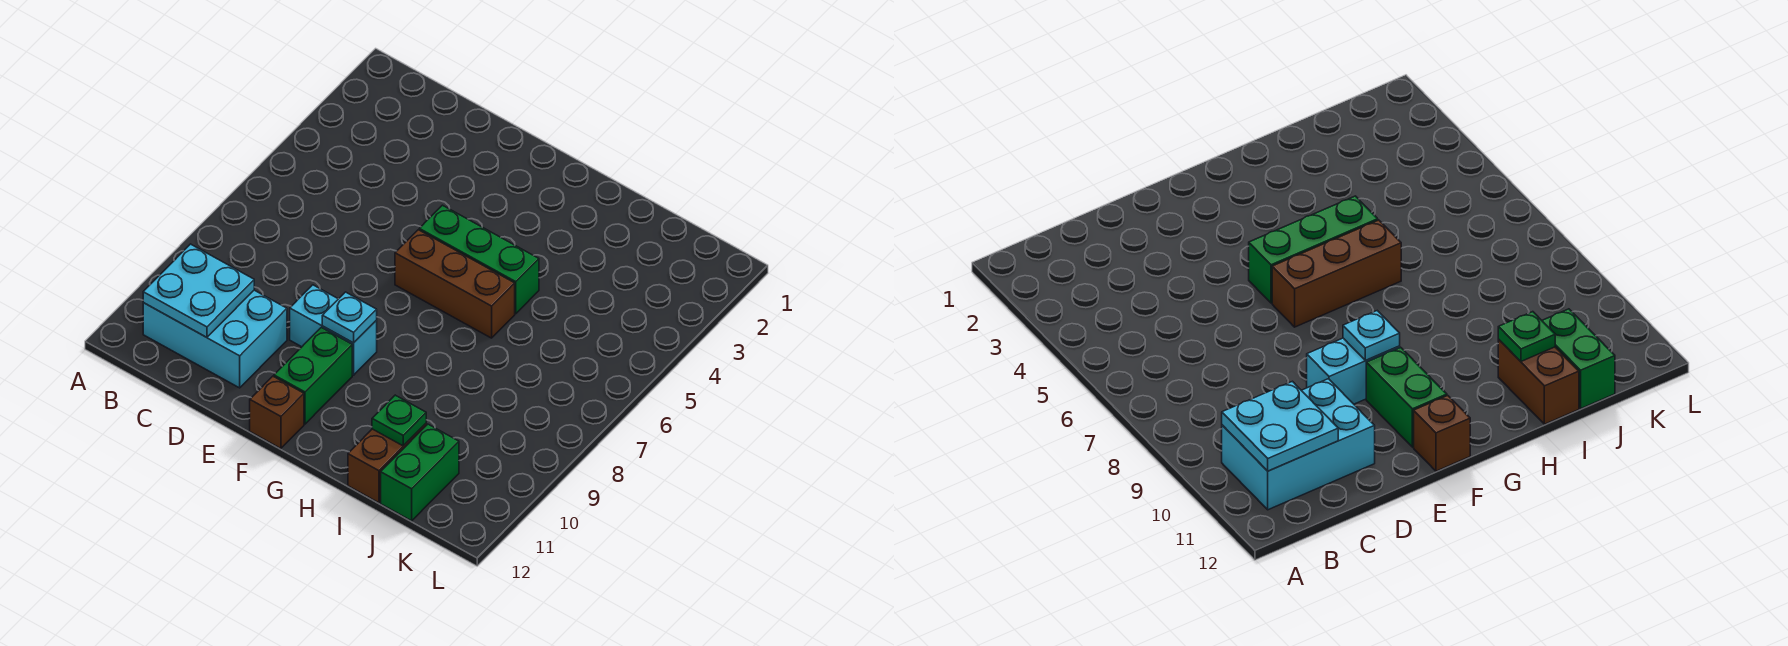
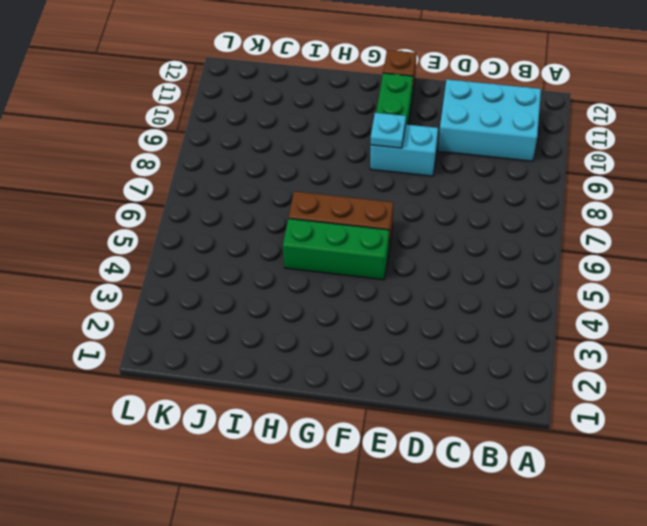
none -> brown brick I11:I12 level 1
none -> green brick J11:J12 level 1

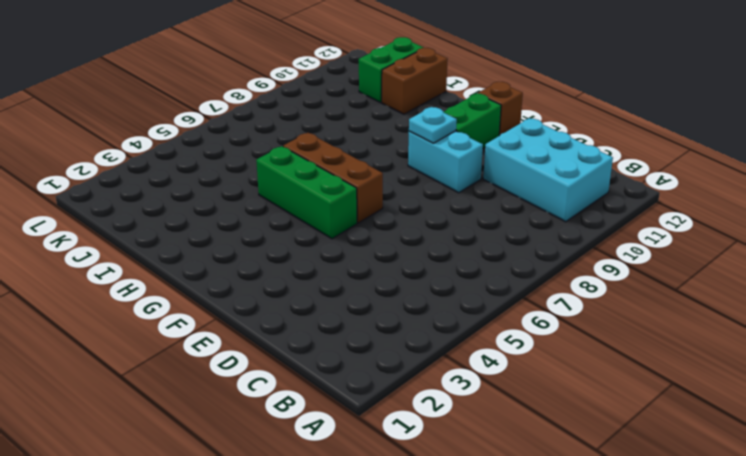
none -> cyan plate B10:C11 level 2
none -> green plate I11 level 2

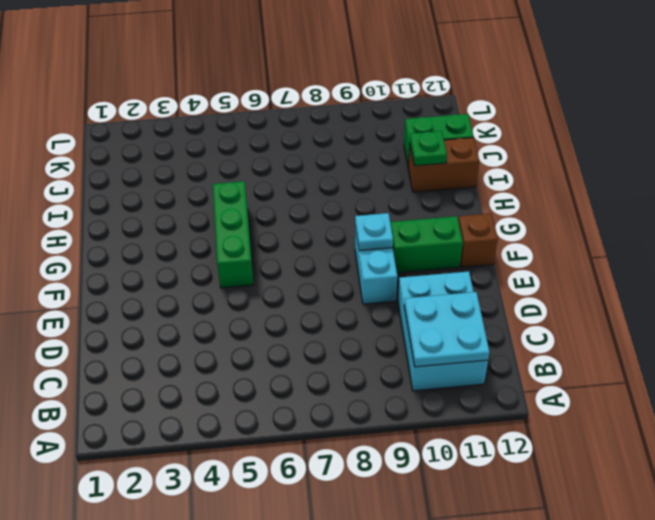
none -> brown brick F6:H6 level 1

